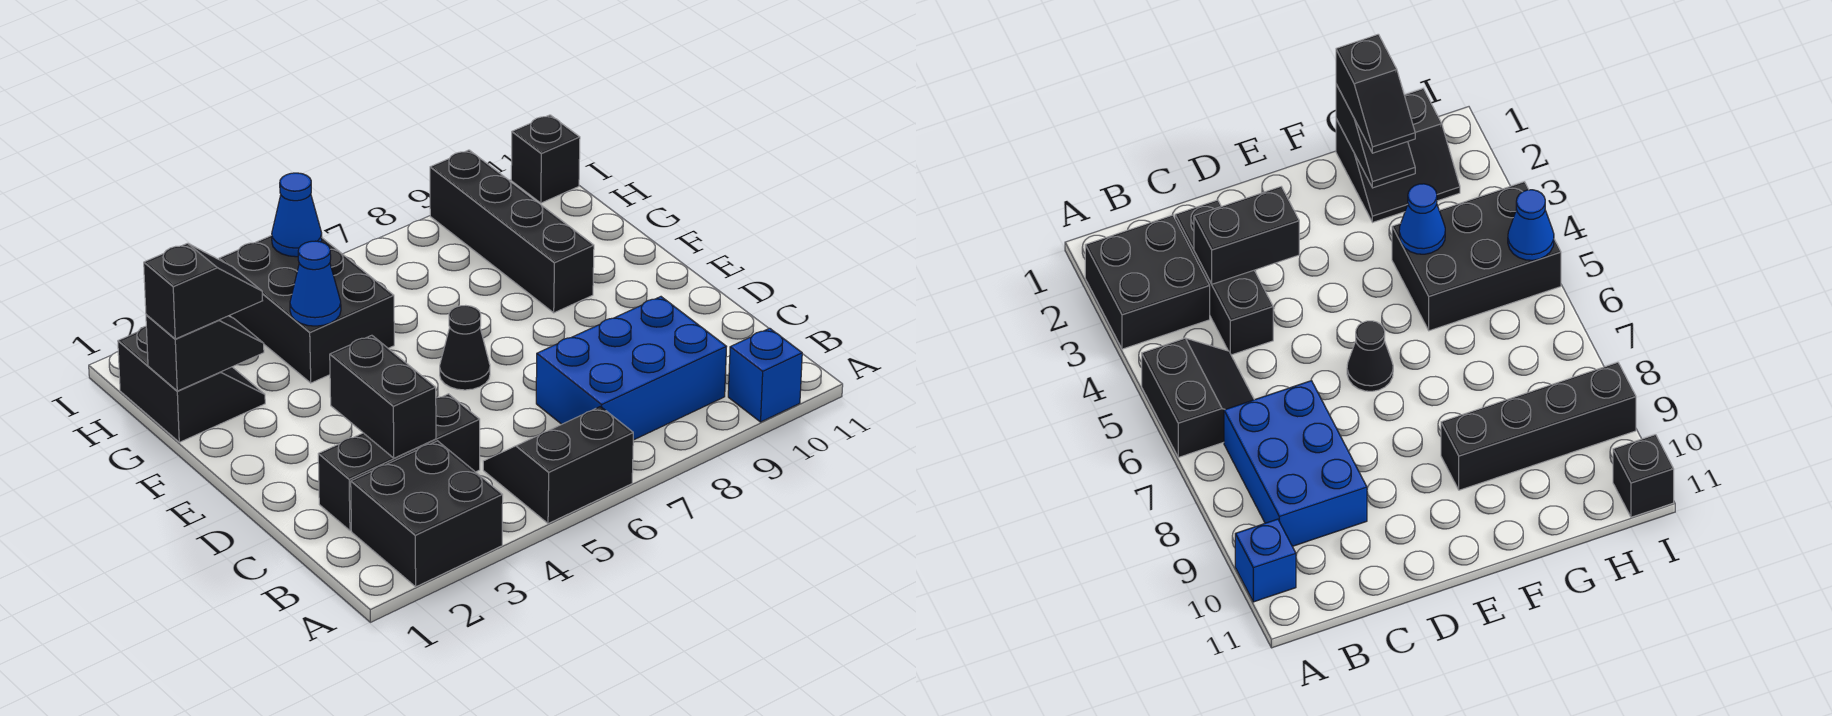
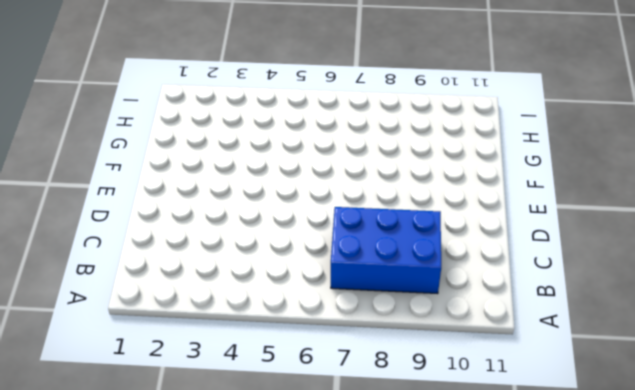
none -> black brick A2:B3 level 1
none -> black slope A5:B6 level 1 top A
none -> blue brick A10 level 1

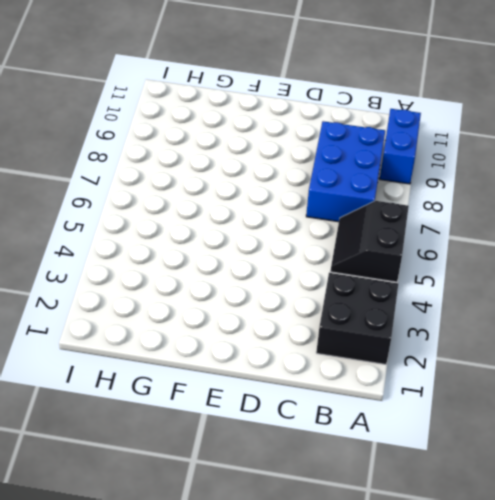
blue brick A9:A10 level 1 -> blue brick A10 level 1
none -> black brick C2:C4 level 1
none -> black cone E6 level 1
none -> black brick F9:I9 level 1

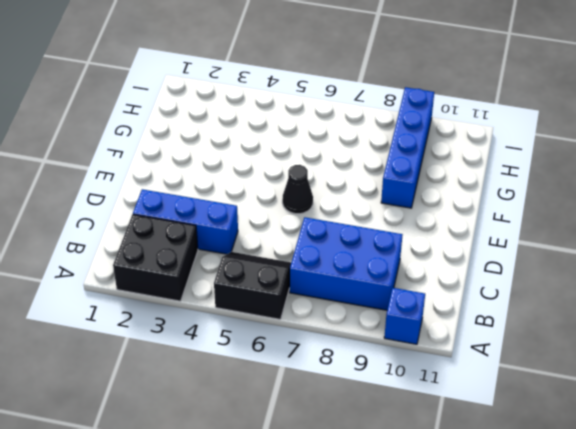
blue brick C2:C4 level 1 -> black brick C2:C4 level 1
blue brick F9:I9 level 1 -> black brick F9:I9 level 1
none -> black slope G1:H2 level 1 top 1
none -> black brick G4:I5 level 1
none -> black brick I11 level 1

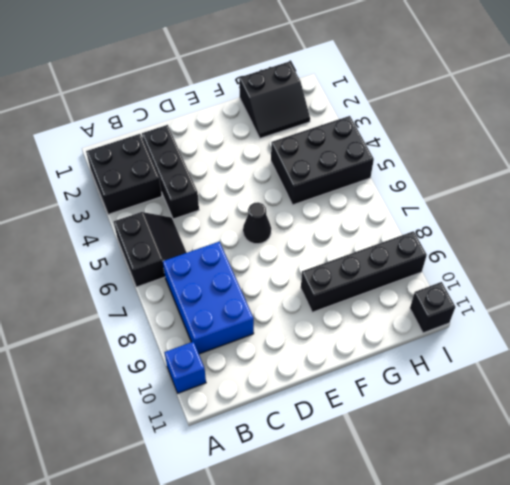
none -> black brick C3:D3 level 2
none -> black slope G1:G2 level 2 top 1
none -> blue cone G4 level 2

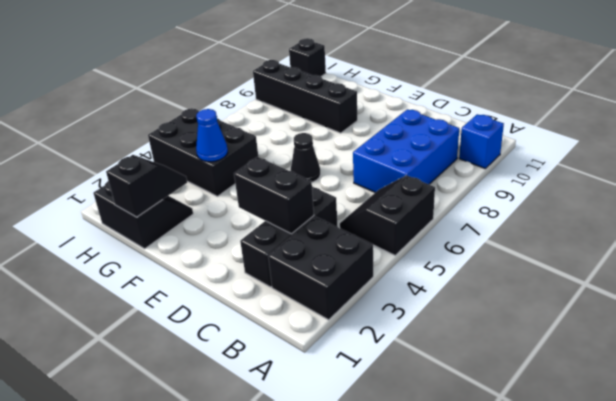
none -> blue cone I5 level 2
none -> black slope G1:G2 level 3 top 1

